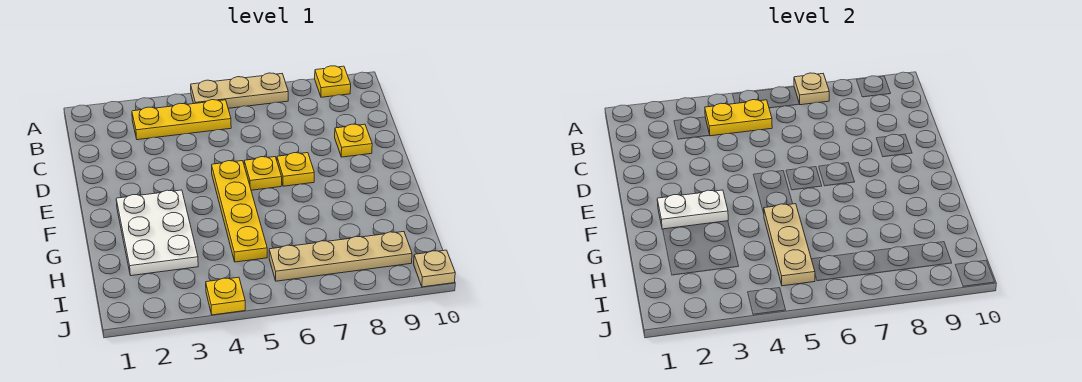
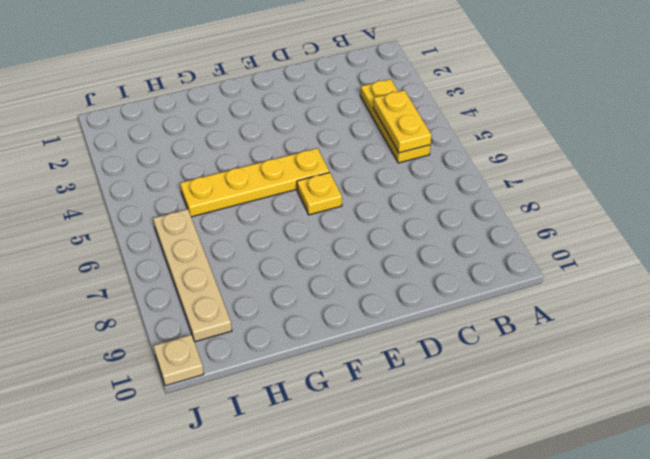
none -> tan plate A5:A7 level 1
none -> yellow plate A9 level 1
none -> yellow plate D9 level 1

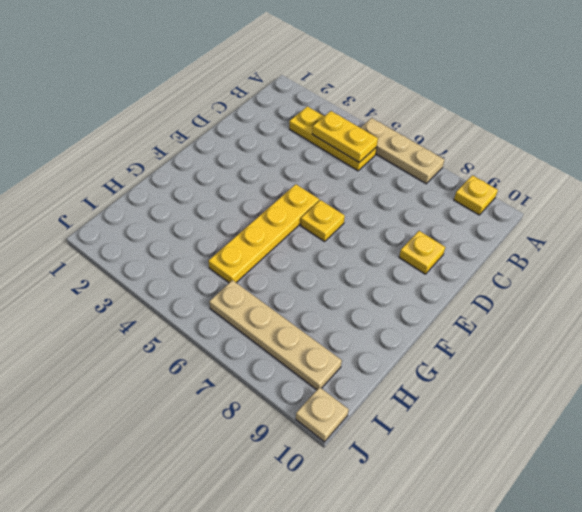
none -> yellow plate E7 level 1
none -> white plate F2:H3 level 1
none -> yellow plate J4 level 1

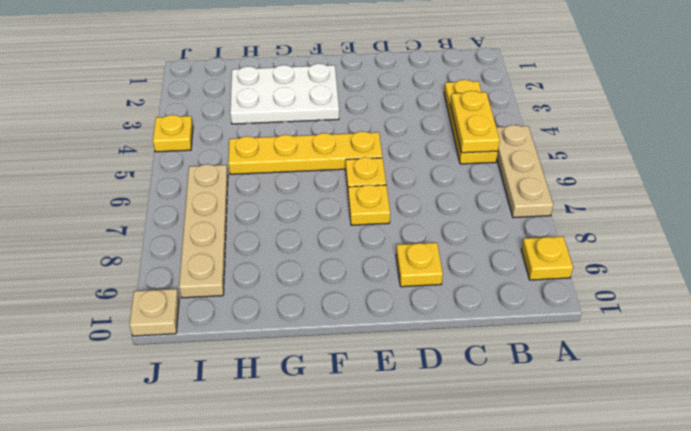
none -> tan plate A7 level 2
none -> white plate F2:F3 level 2
none -> tan plate G5:I5 level 2

